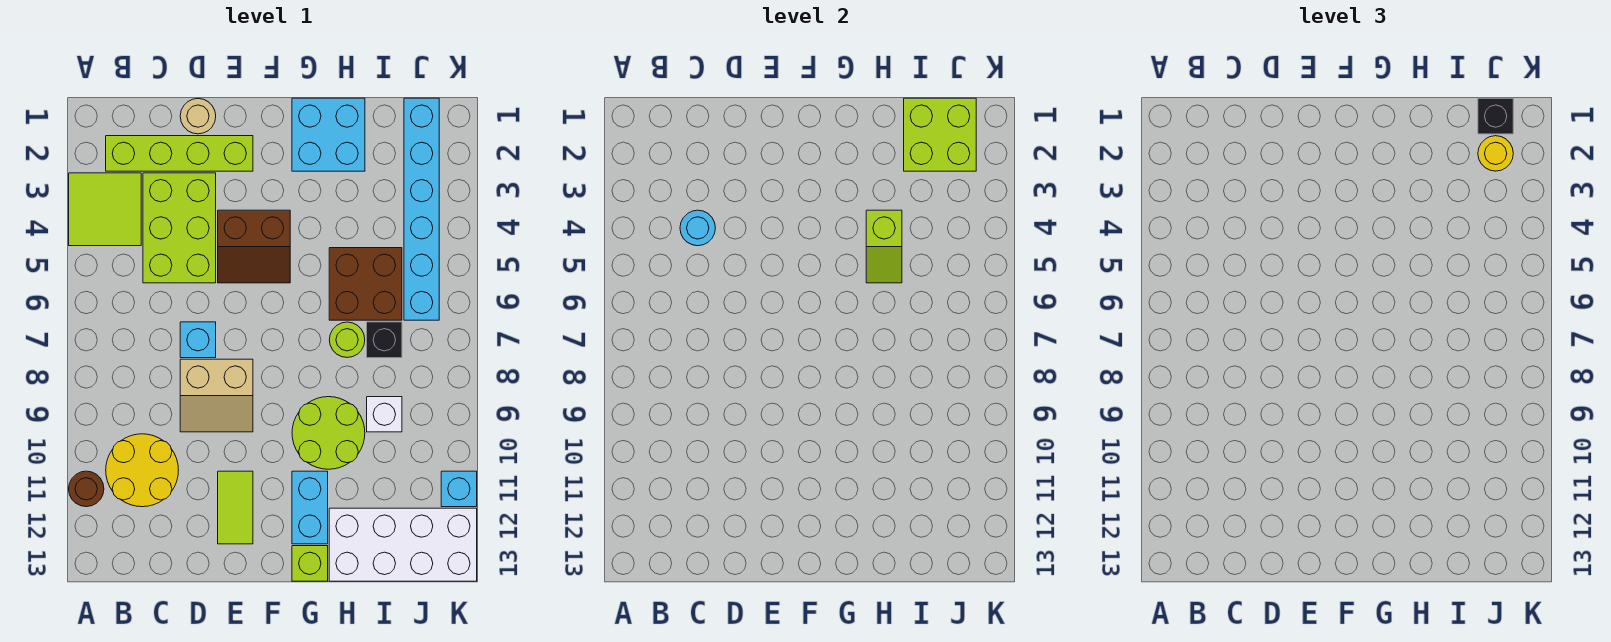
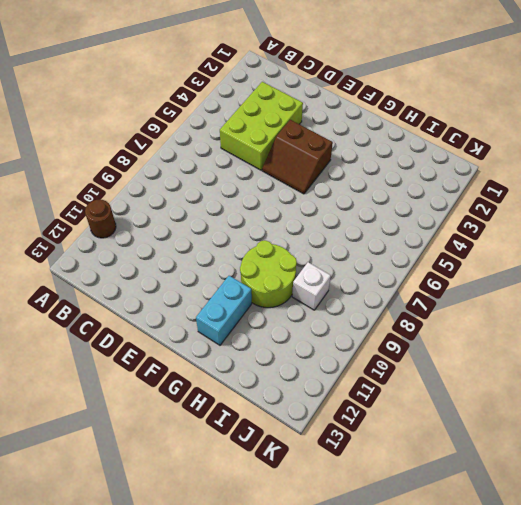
none -> lime tile A3:B4 level 1
none -> lime brick B2:E2 level 1
none -> yellow round brick B10:C11 level 1

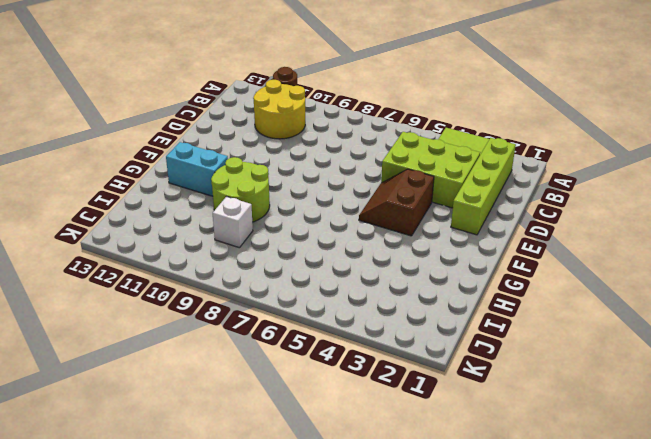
none -> tan round brick D1 level 1
none -> cyan brick D7 level 1
none -> tan slope D8:E9 level 1 top 8

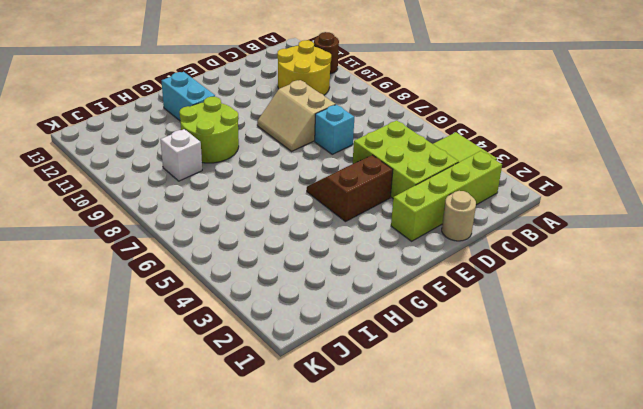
tan slope D8:E9 level 1 top D -> tan slope D8:E9 level 1 top 8
none -> lime tile E11:E12 level 1
none -> cyan brick G1:H2 level 1
none -> lime brick G13 level 1

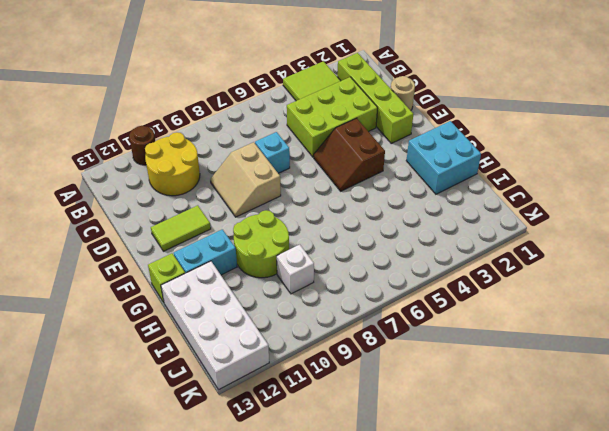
none -> brown brick H5:I6 level 1
none -> lime round brick H7 level 1
none -> black brick I7 level 1

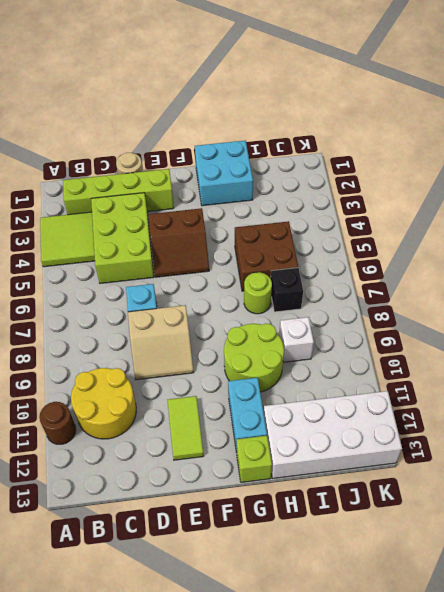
none -> cyan brick J1:J6 level 1
none -> cyan brick K11 level 1
none -> cyan round brick C4 level 2

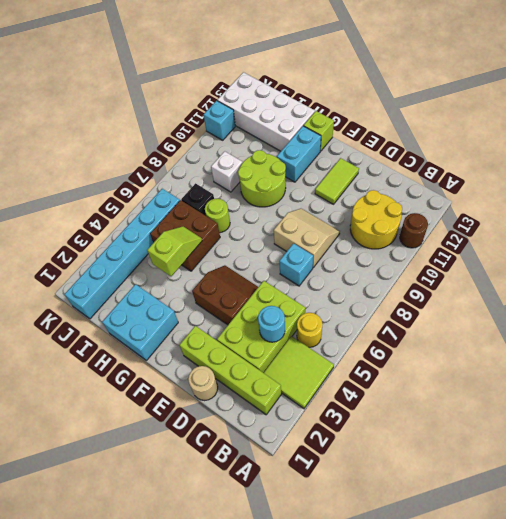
yellow round brick B5 level 1 -> yellow round brick J2 level 3
none -> lime brick I1:J2 level 2
none -> black brick J1 level 3

